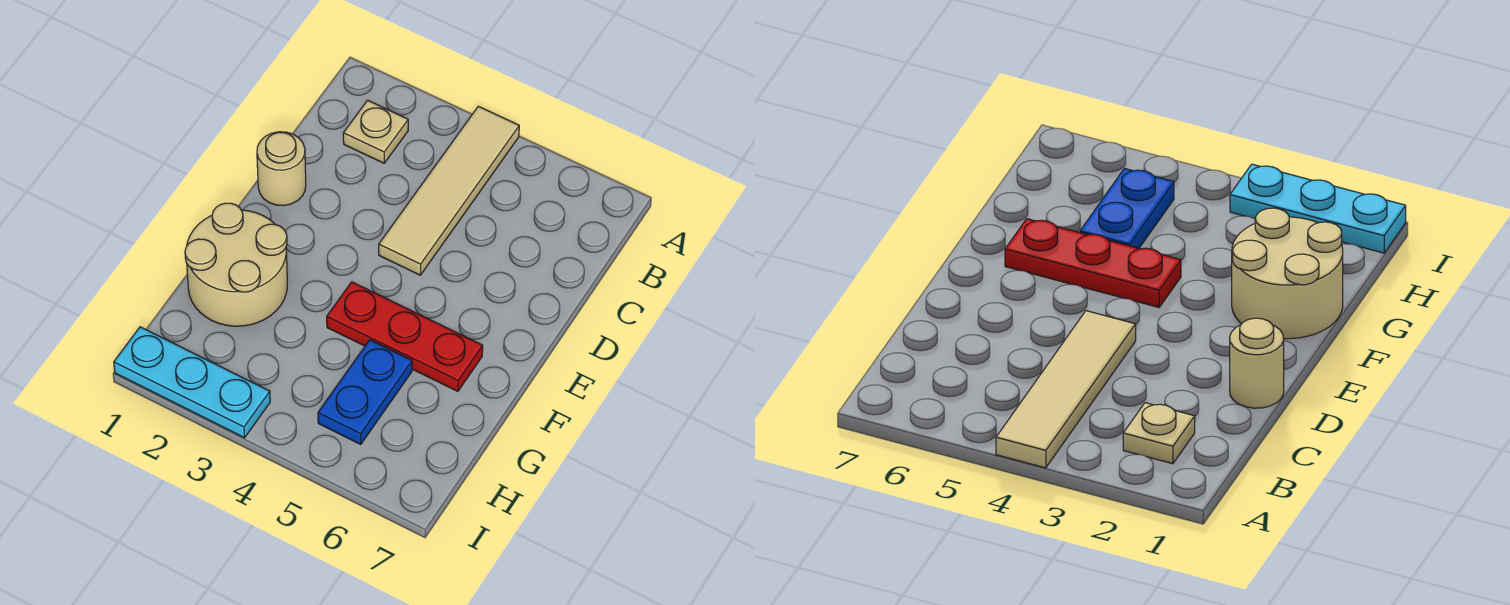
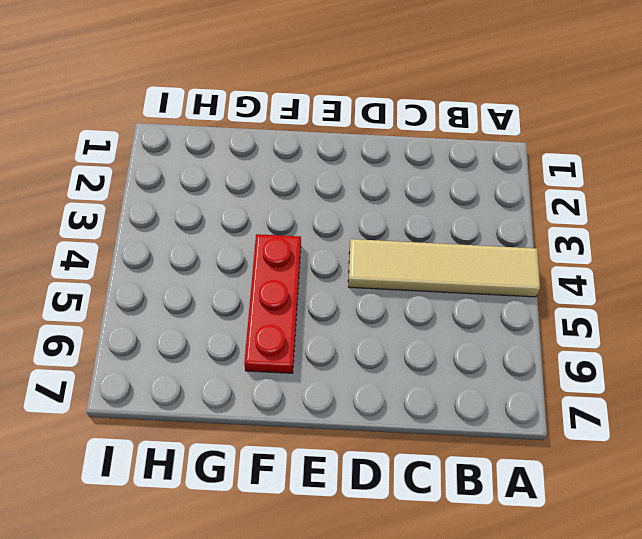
none -> tan plate B2 level 1
none -> tan round brick D1 level 1

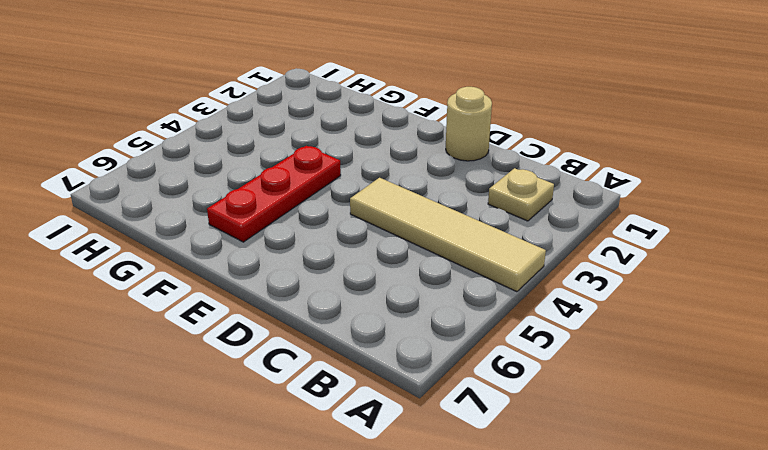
none -> tan round brick F1:G2 level 1
none -> blue plate G5:H5 level 1

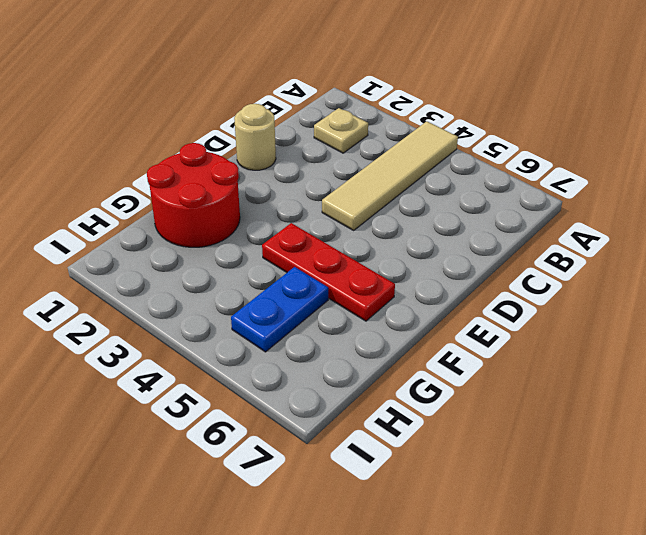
red round brick F1:G2 level 1 -> tan round brick F1:G2 level 1
none -> cyan plate I1:I3 level 1

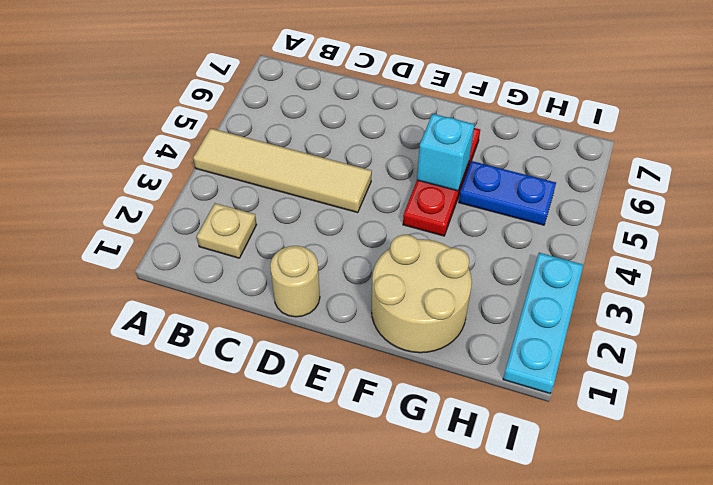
cyan brick F5 level 2 -> none

